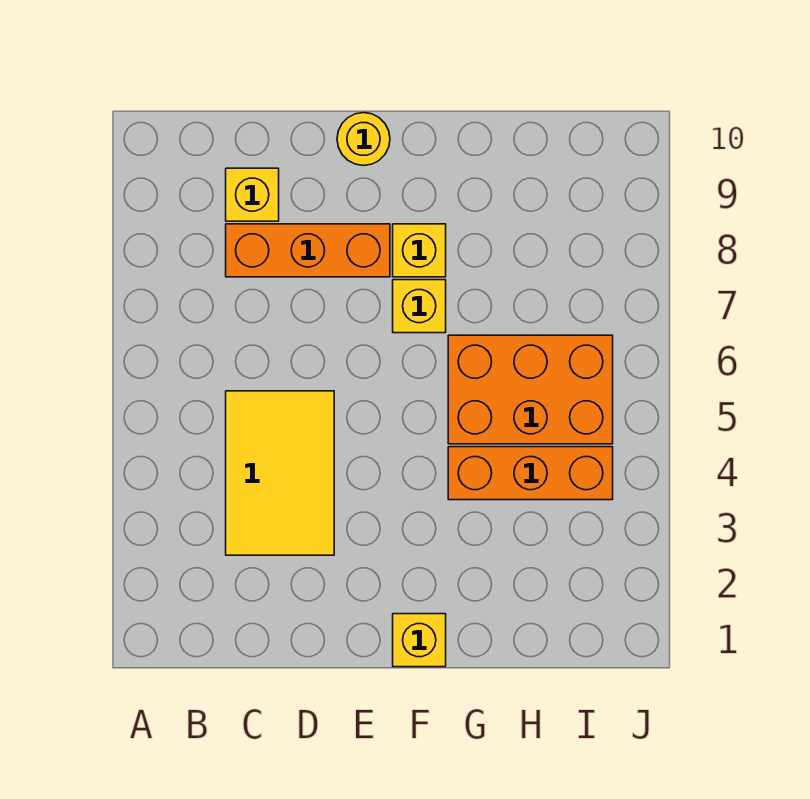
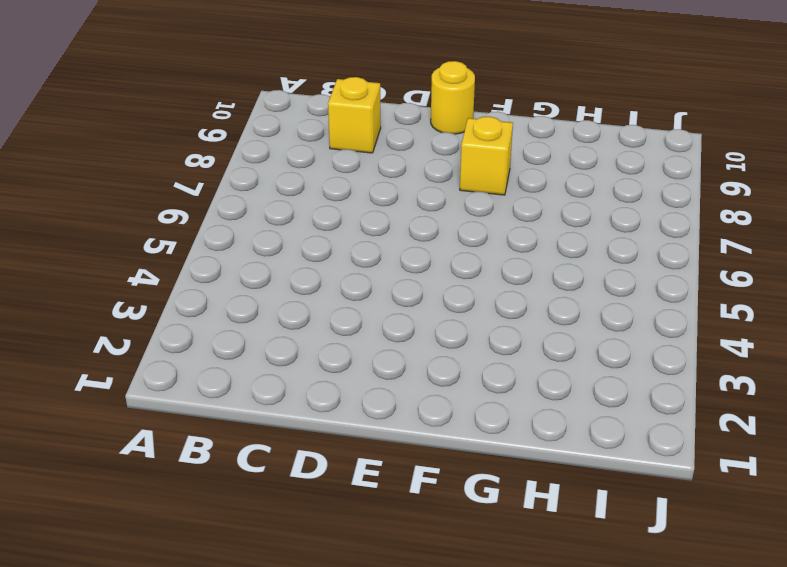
none -> yellow tile C3:D5 level 1
none -> orange brick C8:E8 level 1

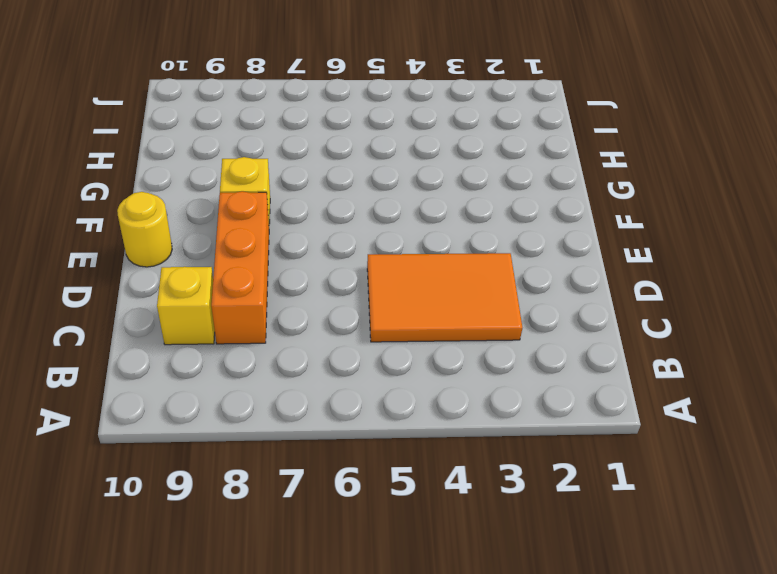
orange tile C3:D5 level 1 -> yellow tile C3:D5 level 1
none -> yellow brick F1 level 1
none -> yellow brick F7 level 1

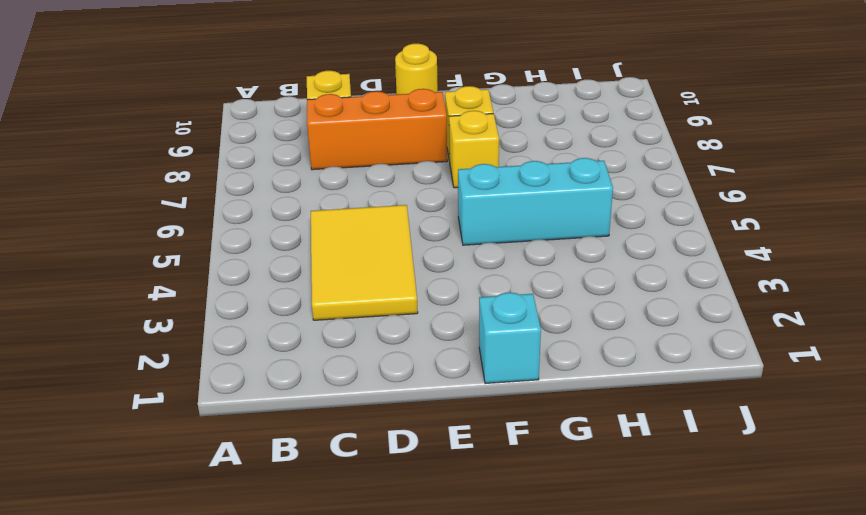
cyan brick F1 level 1 -> yellow brick F1 level 1
cyan brick F5:H5 level 1 -> orange brick G5:I6 level 1
none -> orange brick G4:I4 level 1

